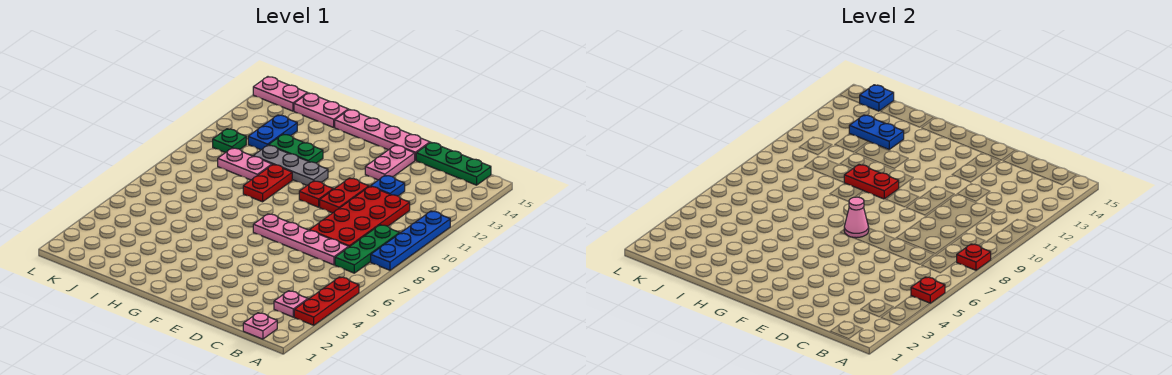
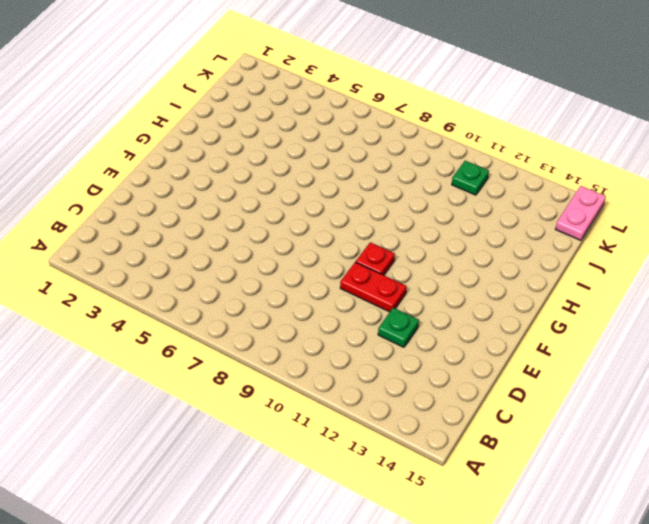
green plate D12 level 1 -> blue plate D12 level 1
none -> red plate A3:A5 level 1
none -> blue plate A8:A11 level 1
none -> pink plate B1 level 1

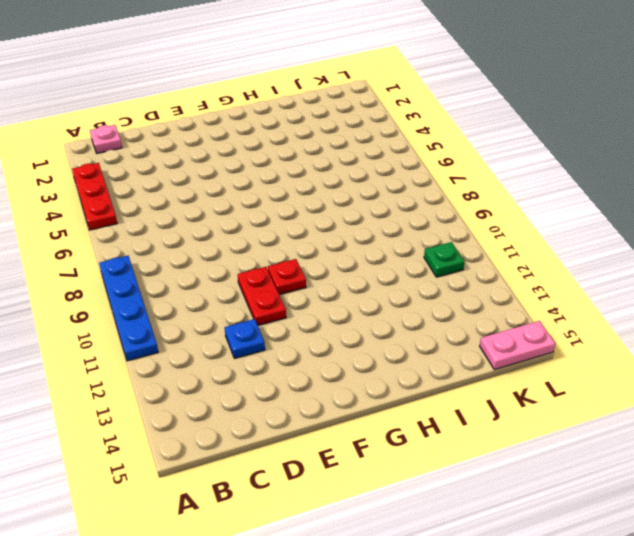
none -> pink plate B3 level 1
none -> green plate B7:B9 level 1
none -> green plate B15:D15 level 1

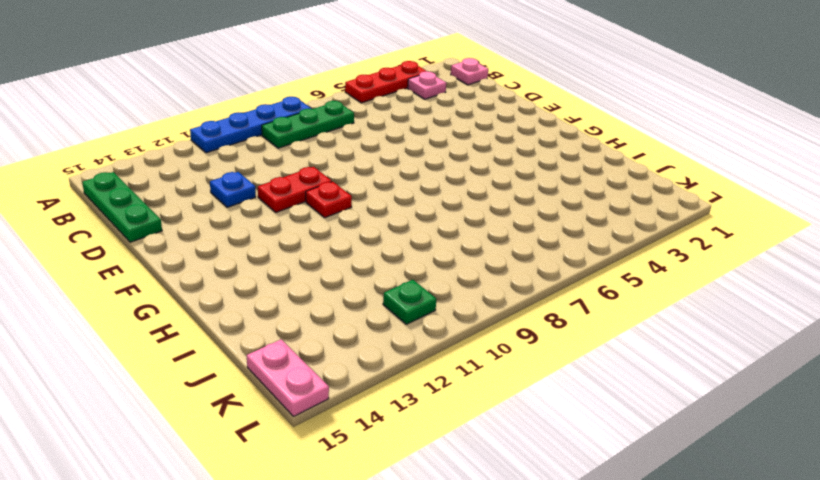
none -> pink plate C7:F7 level 1
none -> red plate C8:D11 level 1
none -> pink plate E13:E14 level 1

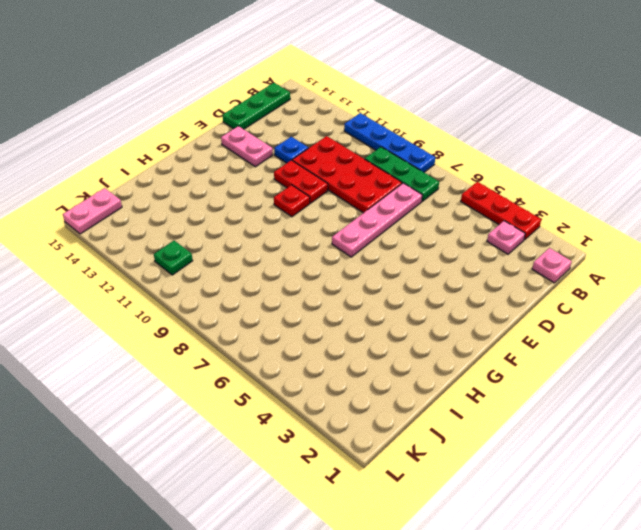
none -> pink plate E15:H15 level 1
none -> grey plate G11:I11 level 1
none -> red plate H9:H10 level 1

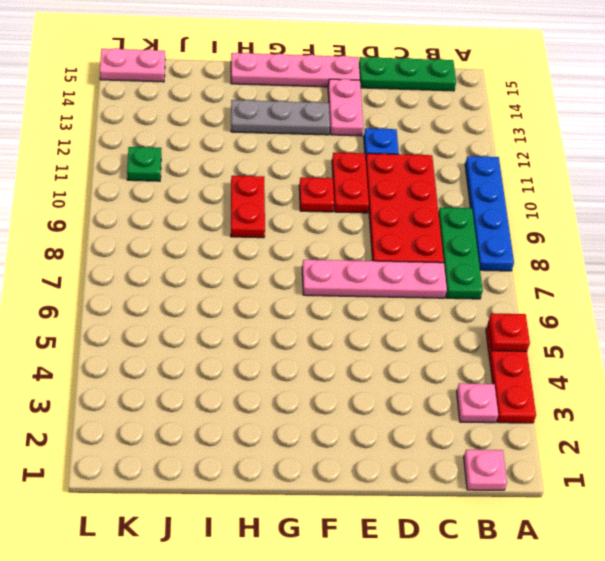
grey plate F13:H13 level 1 -> grey plate G11:I11 level 1
none -> green plate H12:I12 level 1
none -> pink plate I10:J10 level 1
none -> pink plate I15:J15 level 1

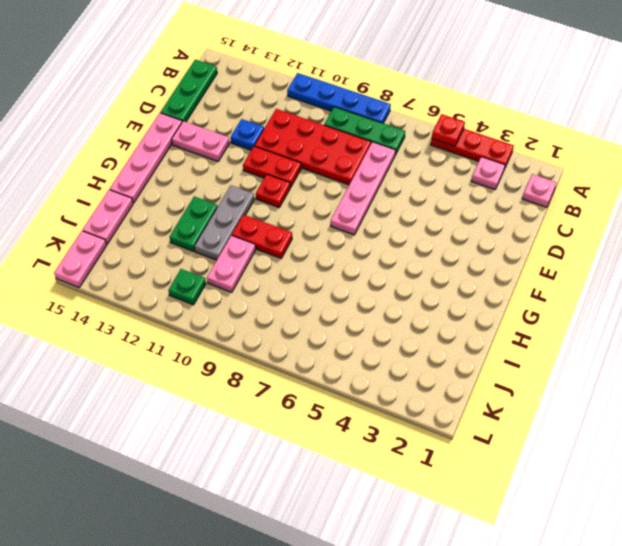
none -> blue plate J12:J13 level 1
none -> red plate A8 level 2
none -> pink cone F7 level 2

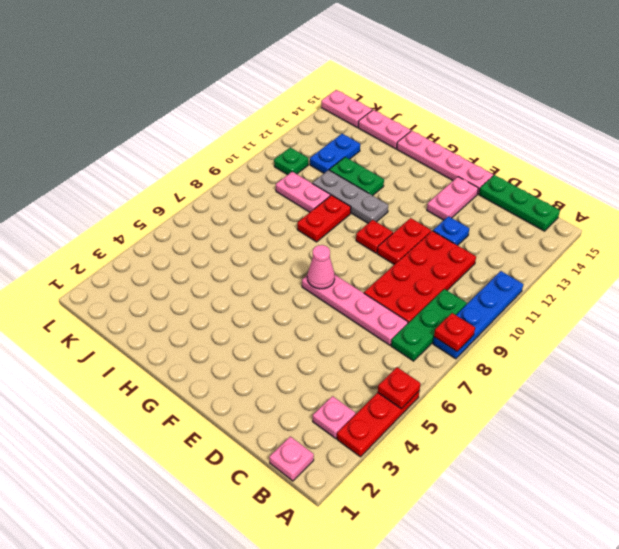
none -> red plate G10:H10 level 2
none -> blue plate I13:J13 level 2
none -> blue plate K15 level 2

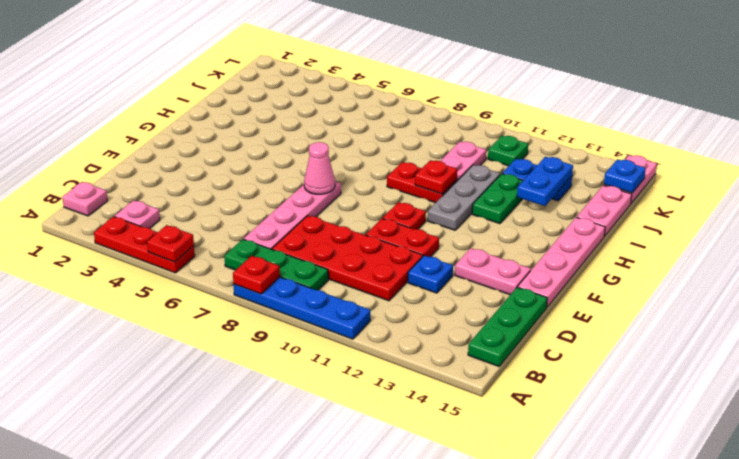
red plate H10 level 2 -> red plate G10:H10 level 2

